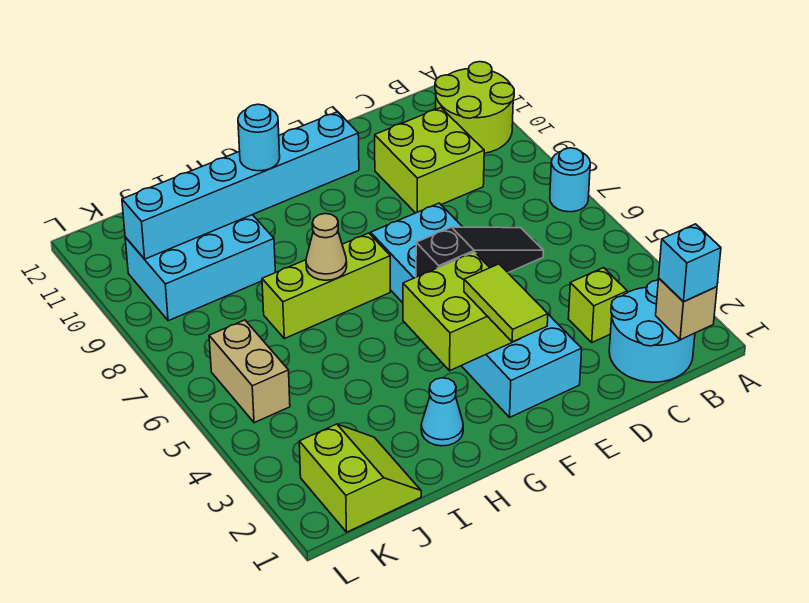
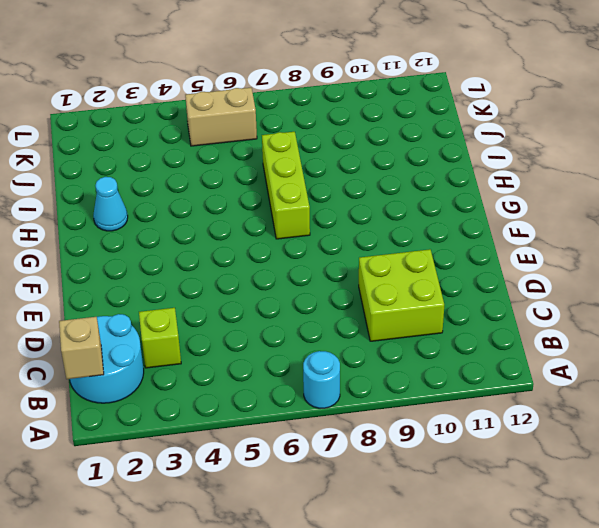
none -> lime round brick A10:B11 level 1
none -> cyan brick E2:F7 level 1
none -> cyan brick I9:K10 level 1

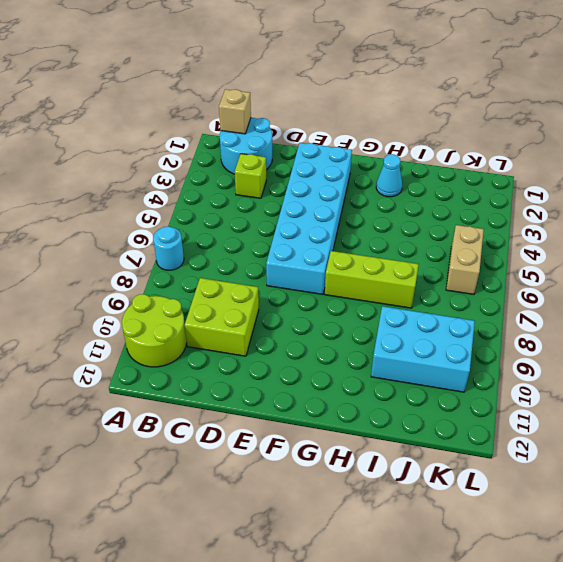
none -> lime slope J1:K2 level 1 top K
none -> black slope D5:F5 level 2 top F
none -> lime brick F3:G4 level 2

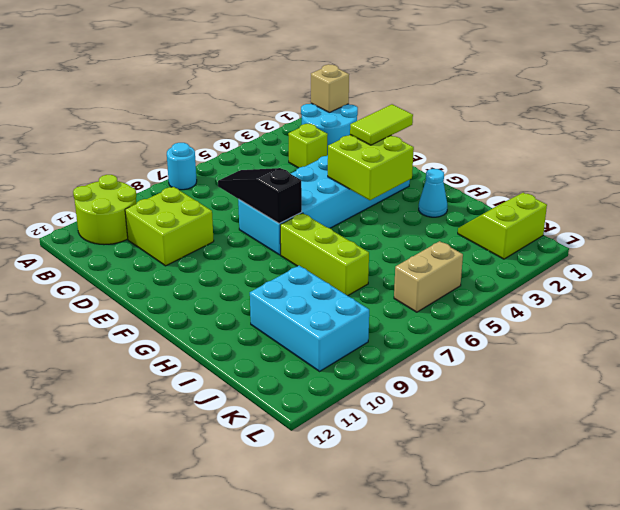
black slope D7:F7 level 2 top F -> black slope D5:F5 level 2 top F
none -> cyan brick F10:K10 level 2
none -> tan cone H7 level 2
none -> cyan brick B1 level 3

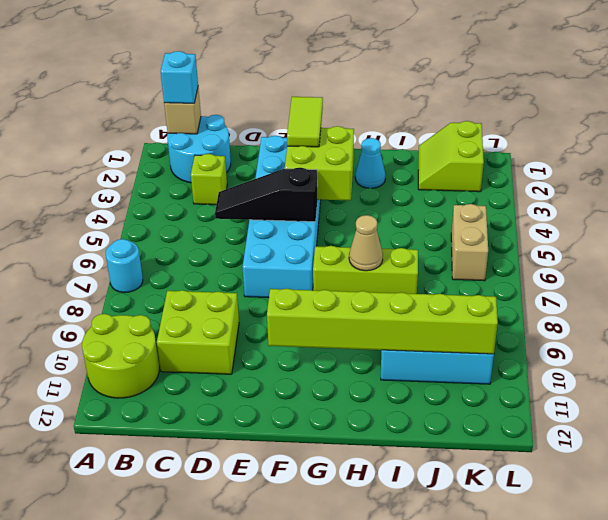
lime brick F10:K10 level 2 -> cyan brick F10:K10 level 2
none -> cyan round brick H10 level 3

